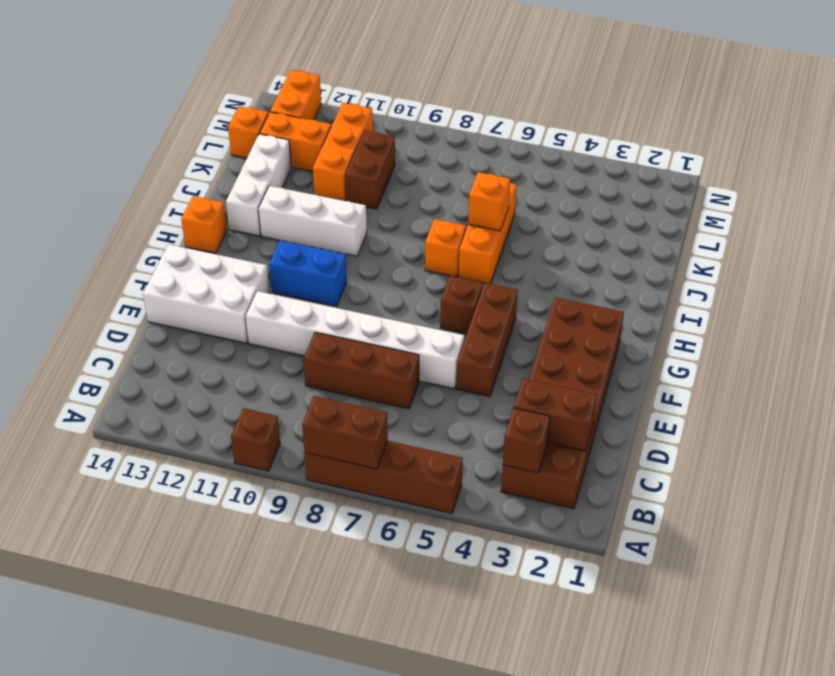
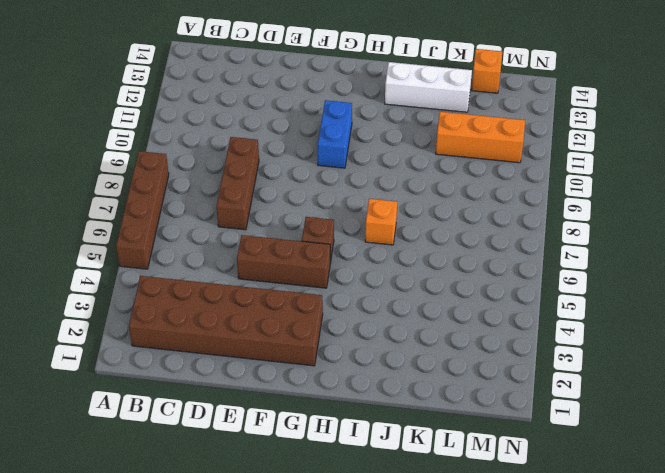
none -> brown brick A10 level 1
none -> white brick E6:E11 level 1
none -> white brick E12:F14 level 1

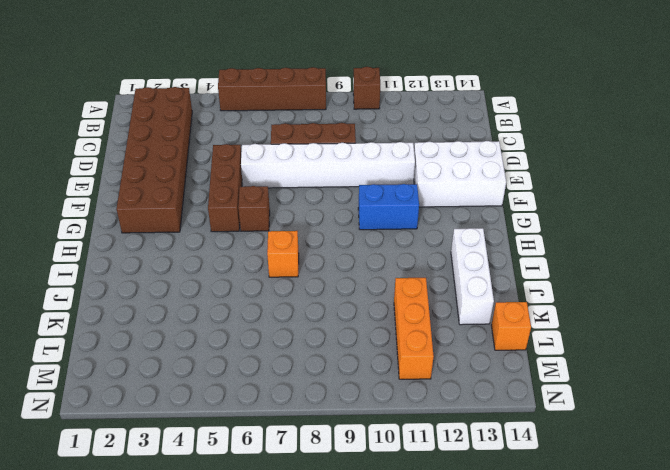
none -> orange brick H14 level 1
none -> orange brick I6:K6 level 1
none -> white brick I10:I12 level 1

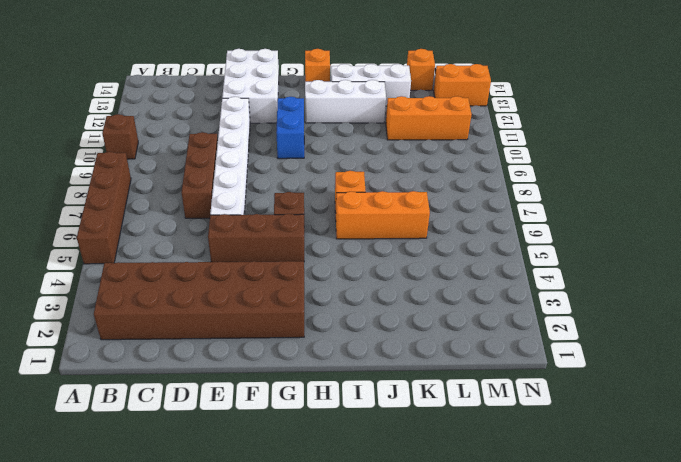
white brick H12:J12 level 1 -> white brick I10:I12 level 1
none -> brown brick K10:L10 level 1
none -> orange brick L12:L13 level 1
none -> brown brick A7:A8 level 2

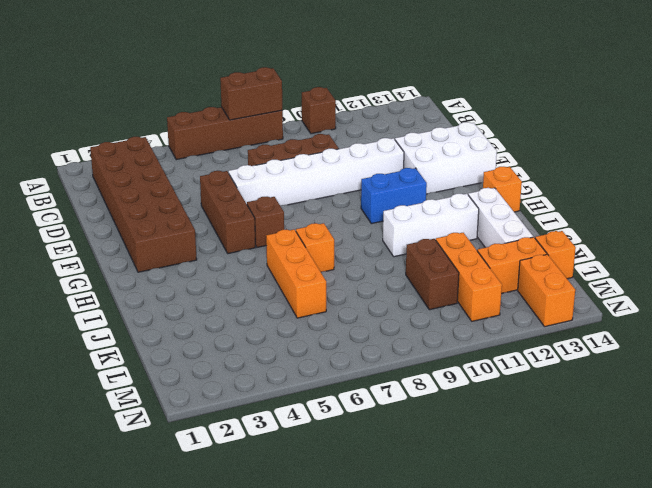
none -> brown brick B3 level 2
none -> brown brick C2:C3 level 2
none -> orange brick J6 level 2

